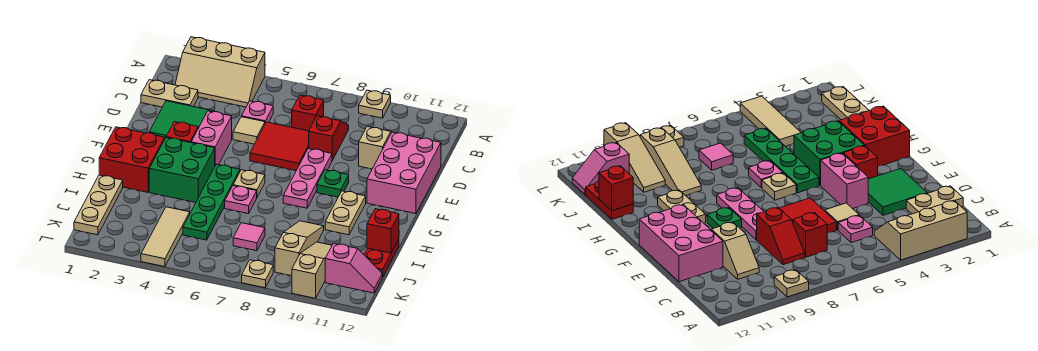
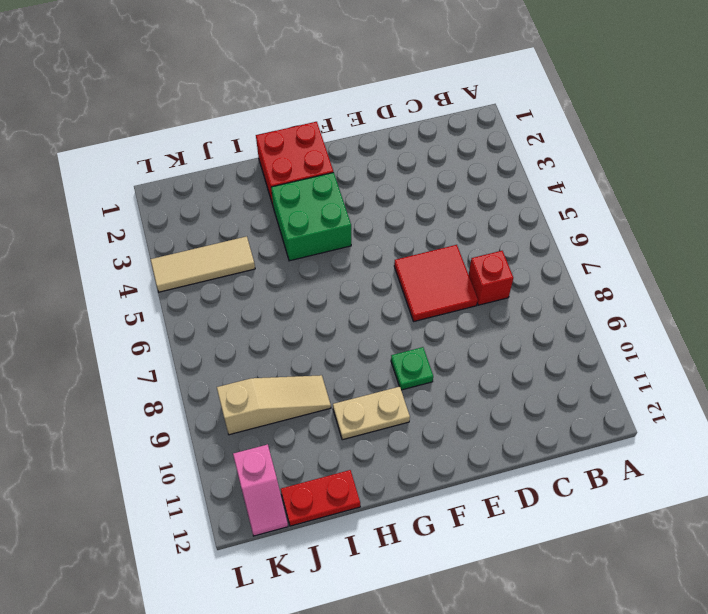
none -> tan slope A2:B4 level 1 top A
none -> tan plate A9 level 1
none -> tan plate C1:C2 level 1
none -> pink plate C5 level 1

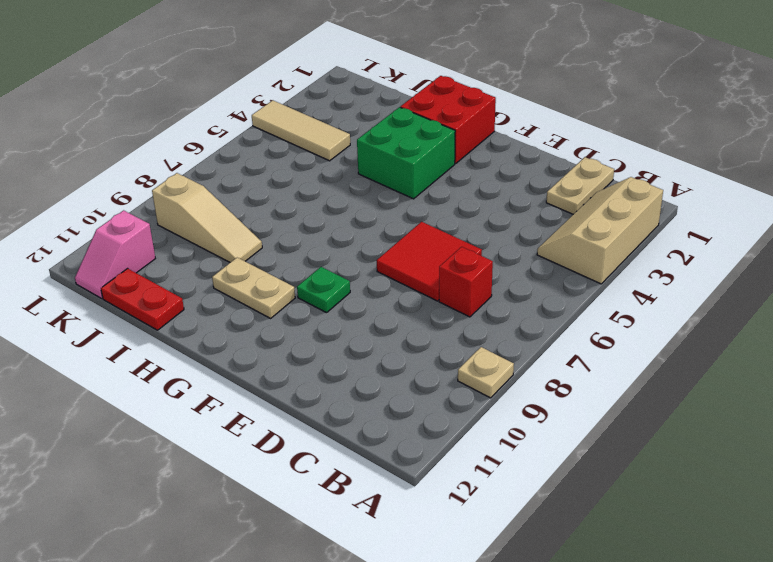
none -> pink plate C5 level 1
none -> red slope C8:D8 level 1 top D
none -> tan slope C10:D10 level 1 top D
none -> green tile D2:E3 level 1

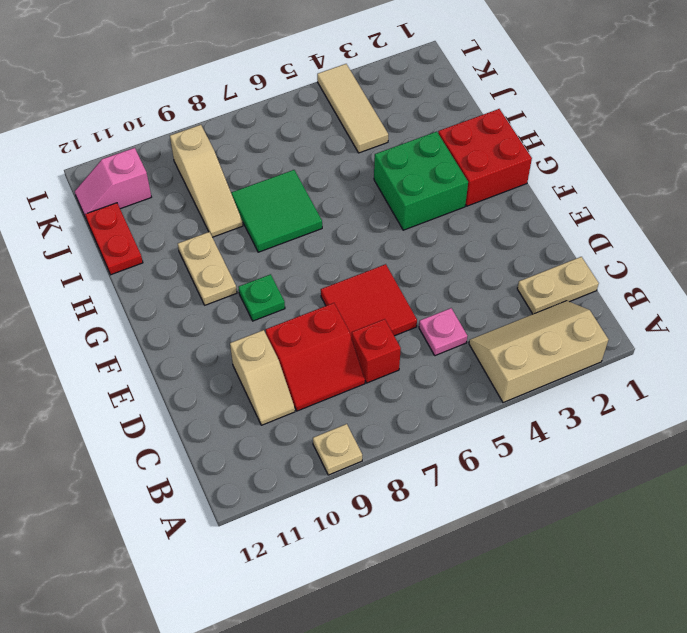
red slope C8:D9 level 1 top D -> red slope C8:D8 level 1 top D
green tile H7:I8 level 1 -> green tile D2:E3 level 1
none -> tan tile D5 level 1
none -> pink brick D11:F12 level 1
none -> pink brick E4:F4 level 1
none -> pink plate E8:G8 level 1

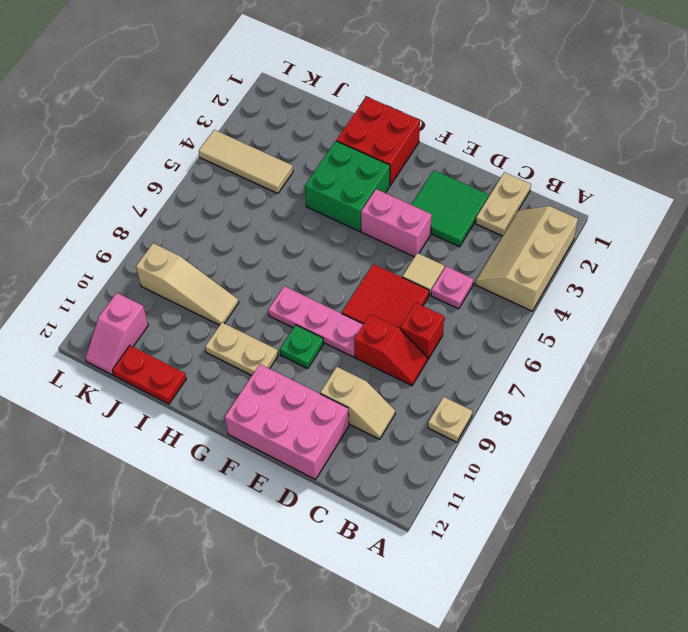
none -> red brick F3 level 1
none -> green plate G5:J5 level 1
none -> tan plate G6 level 1
none -> pink plate H6 level 1

